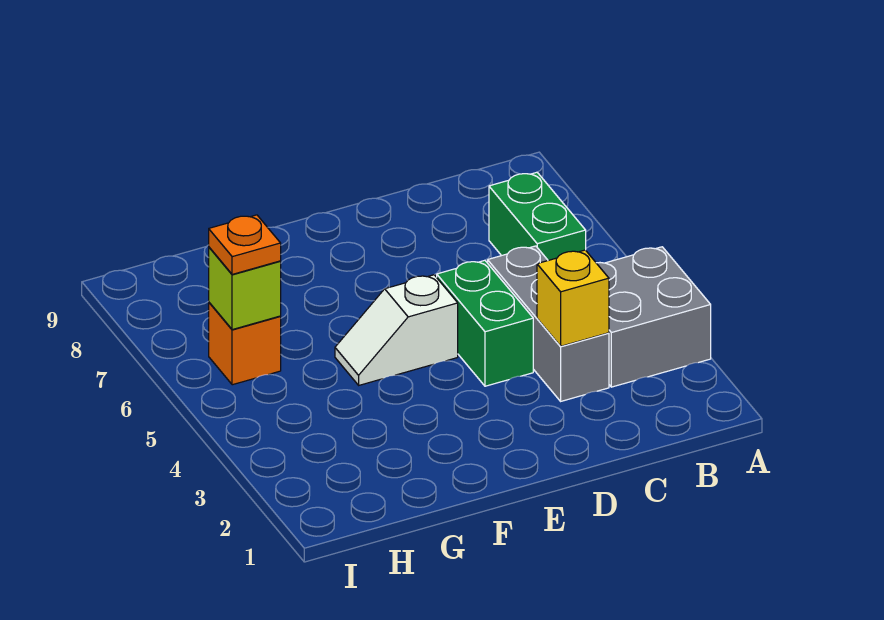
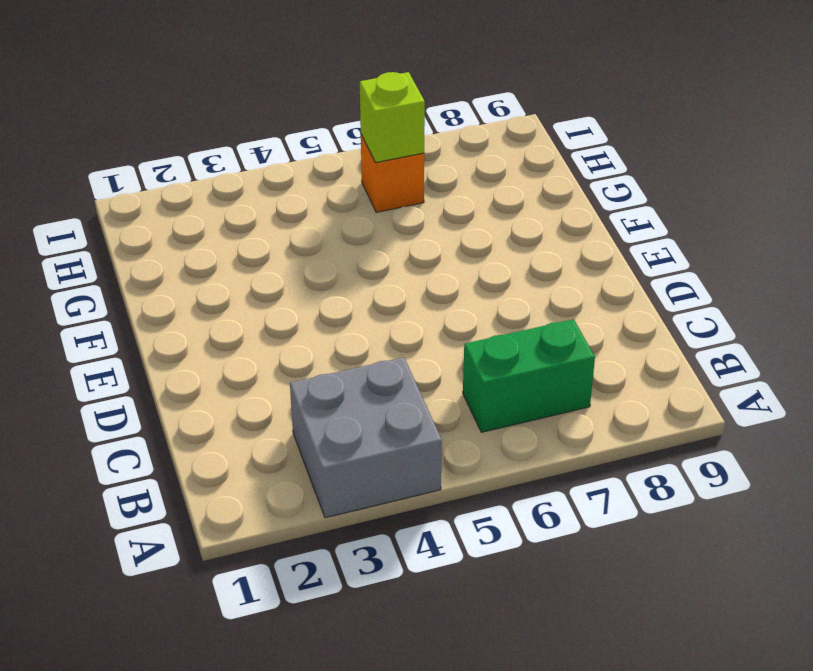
none -> grey brick C3:C5 level 1
none -> green brick D4:D5 level 1

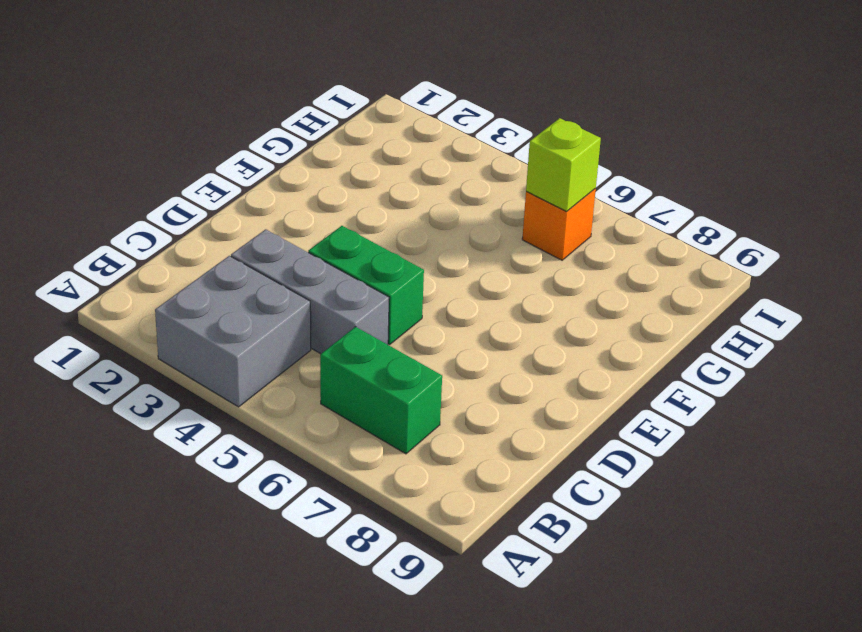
none -> white slope E5:F5 level 1 top E
none -> yellow brick C3 level 2

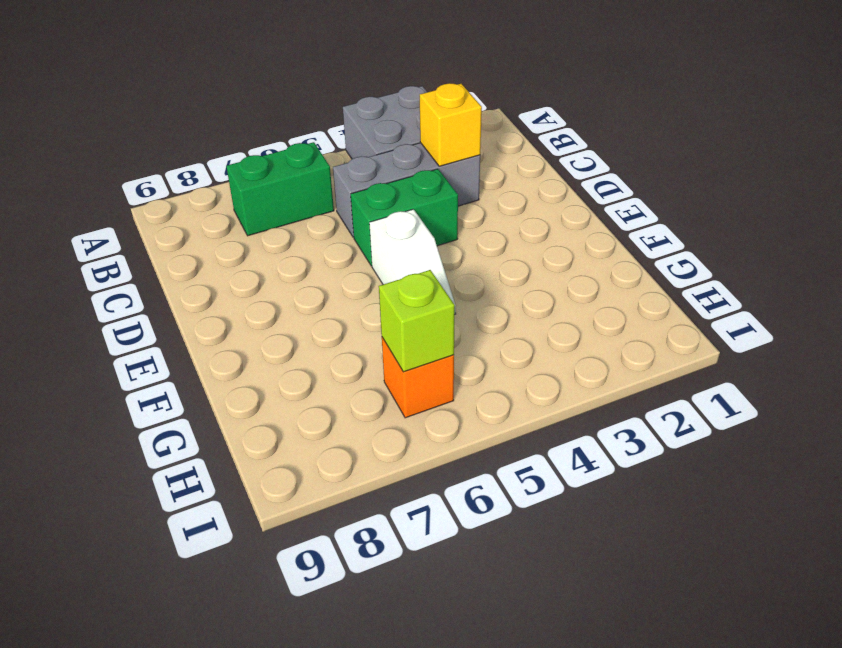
none -> orange plate H6 level 3

